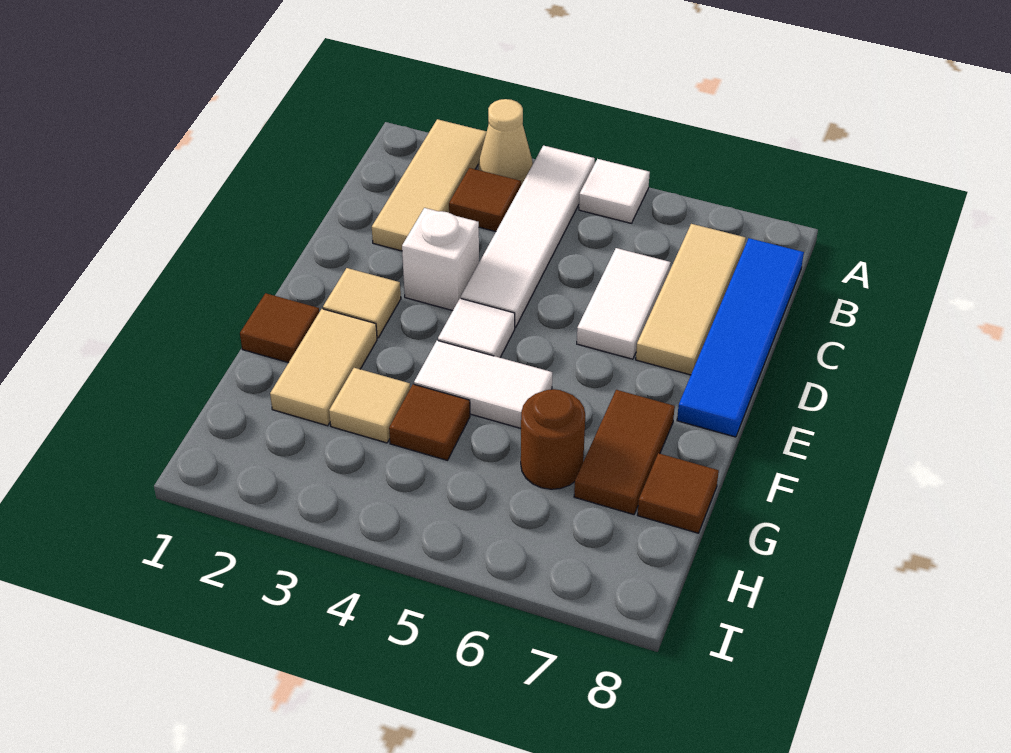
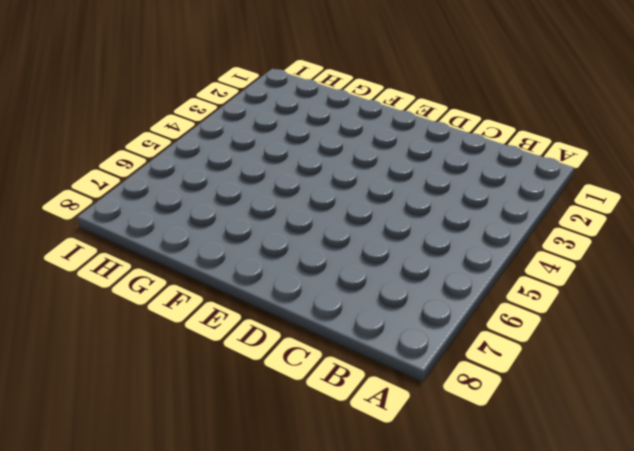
none -> tan tile A2:C2 level 1
none -> tan cone A3 level 1
none -> white tile A4:D4 level 1

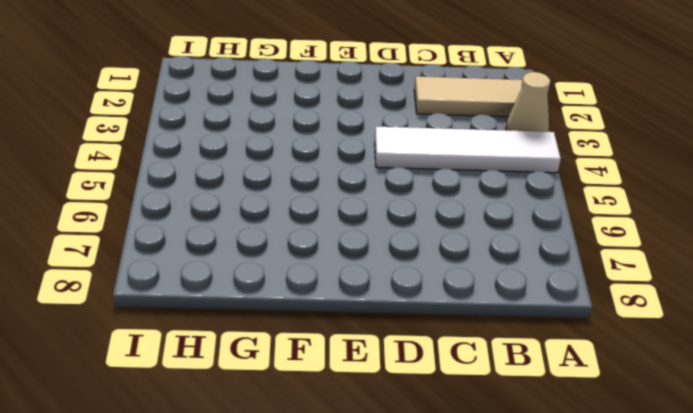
none -> white tile A5 level 1
none -> brown tile B3 level 1
none -> tan tile B7:D7 level 1

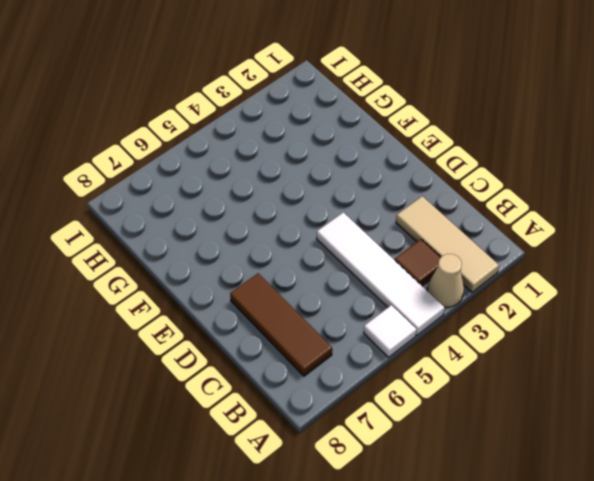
brown tile B7:D7 level 1 -> tan tile B7:D7 level 1
none -> blue tile B8:E8 level 1
none -> white tile C6:D6 level 1
none -> white brick D3 level 1

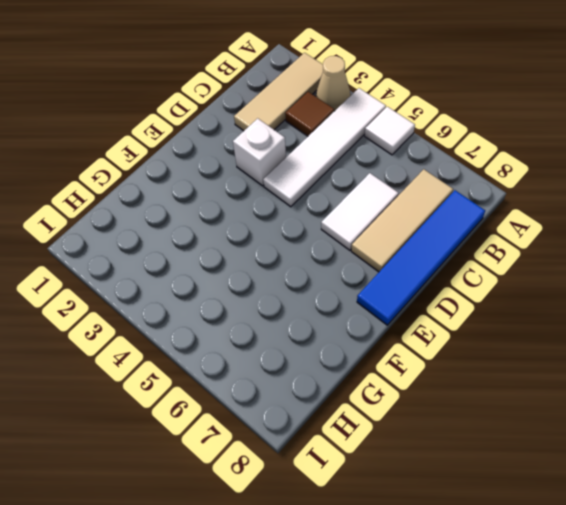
none -> tan tile E2 level 1
none -> white tile E4 level 1
none -> brown tile F1 level 1

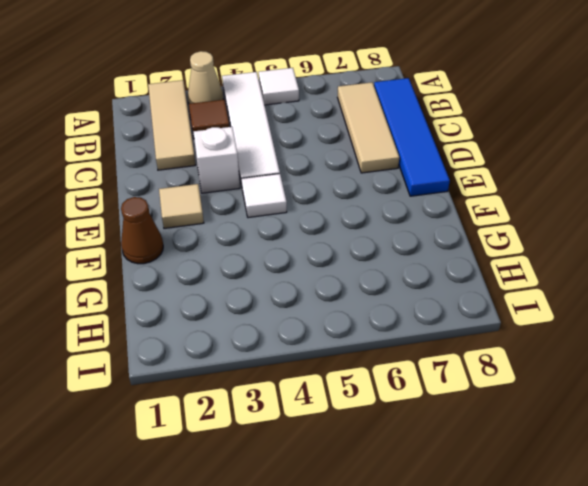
brown cone F1 level 1 -> brown tile F1 level 1
none -> white tile C6:D6 level 1
none -> tan tile F2:G2 level 1
none -> white tile F4:F5 level 1

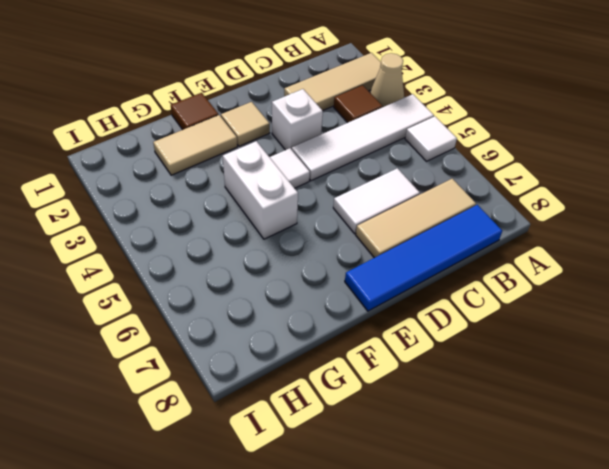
white brick F4:F5 level 1 -> white tile F4:F5 level 1
none -> brown tile F7:G7 level 1
none -> tan tile G3 level 1
none -> brown tile G4 level 1

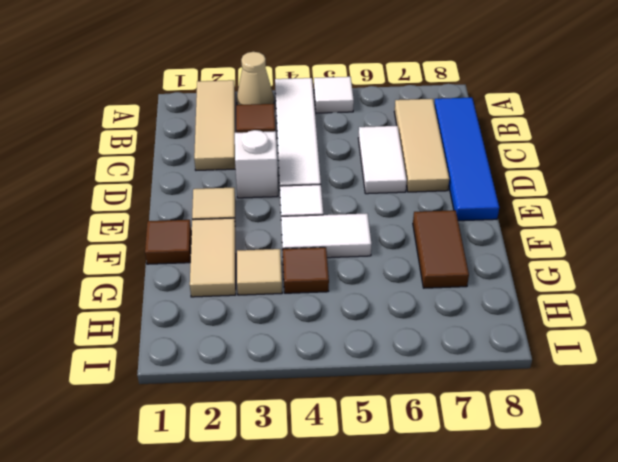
none -> brown round brick G6 level 1
none -> brown tile G8 level 1

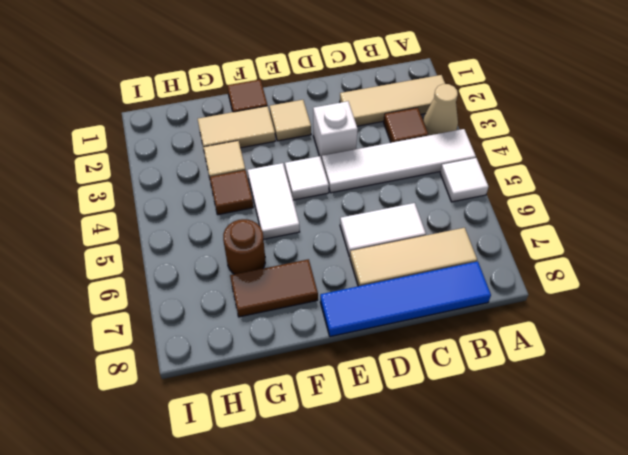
none -> brown tile G8 level 1

